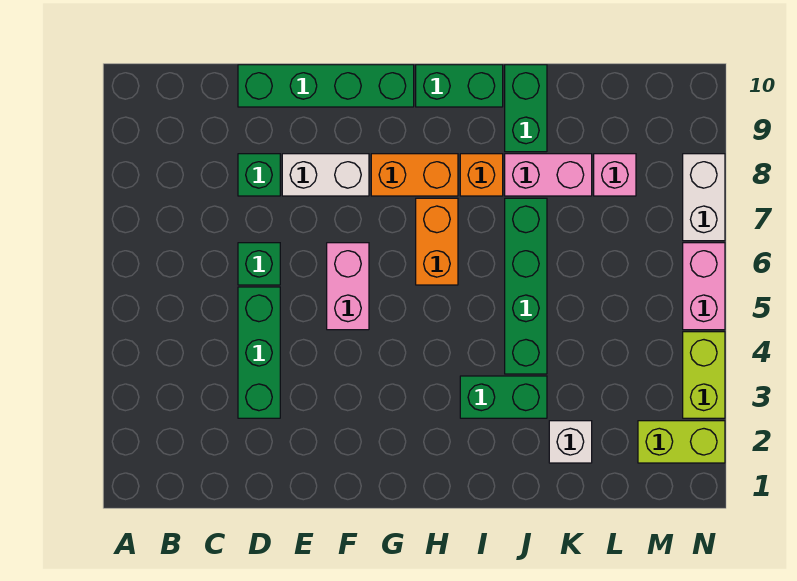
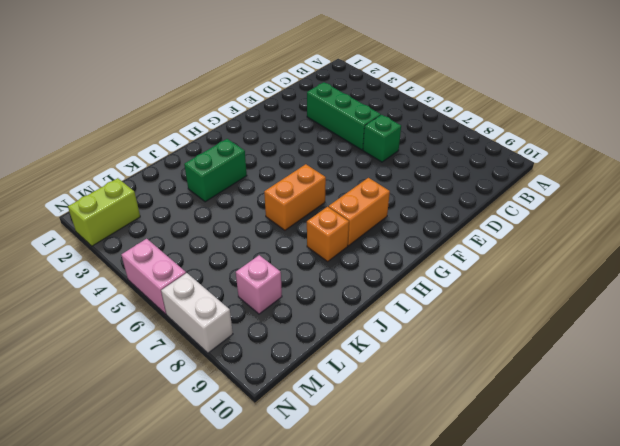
orange brick H6:I6 level 1 -> orange brick H6:H7 level 1
none -> green brick D8 level 1
none -> green brick D10:G10 level 1
none -> white brick E8:F8 level 1

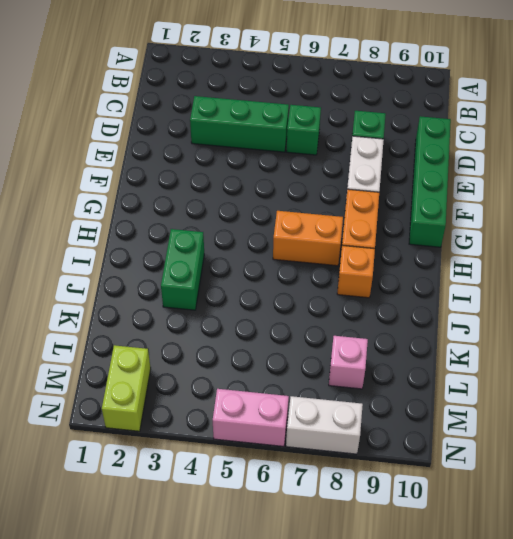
none -> pink brick F5:F6 level 1
none -> green brick H10:I10 level 1
none -> green brick J4:J7 level 1

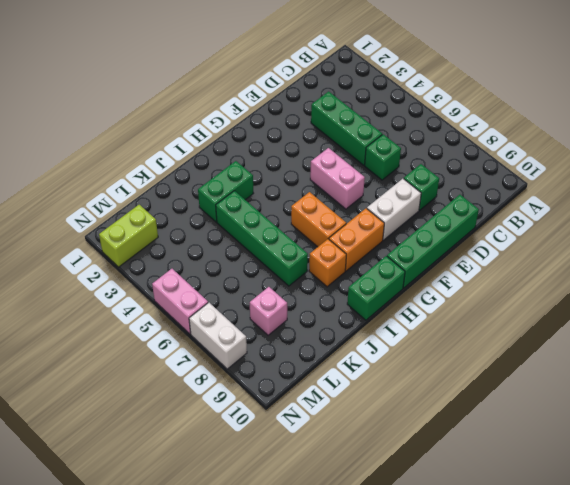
none -> pink brick J8:K8 level 1
none -> green brick J9:J10 level 1
none -> white brick K2 level 1

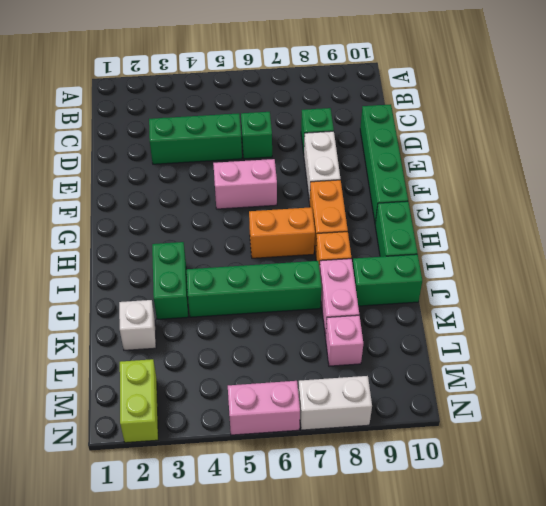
none -> lime brick N3:N4 level 1

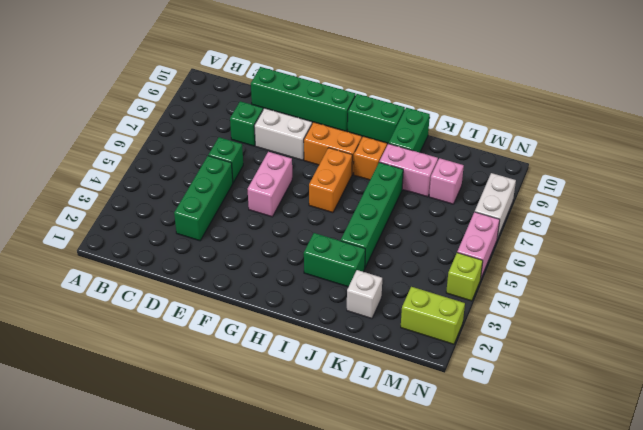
lime brick N4 level 1 -> lime brick N3:N4 level 1

